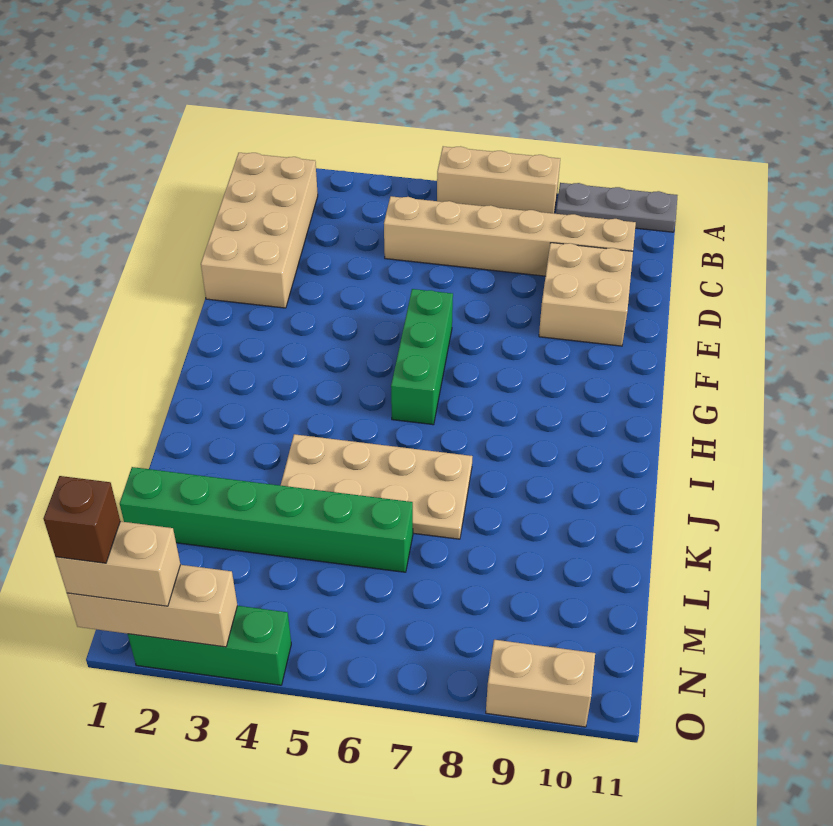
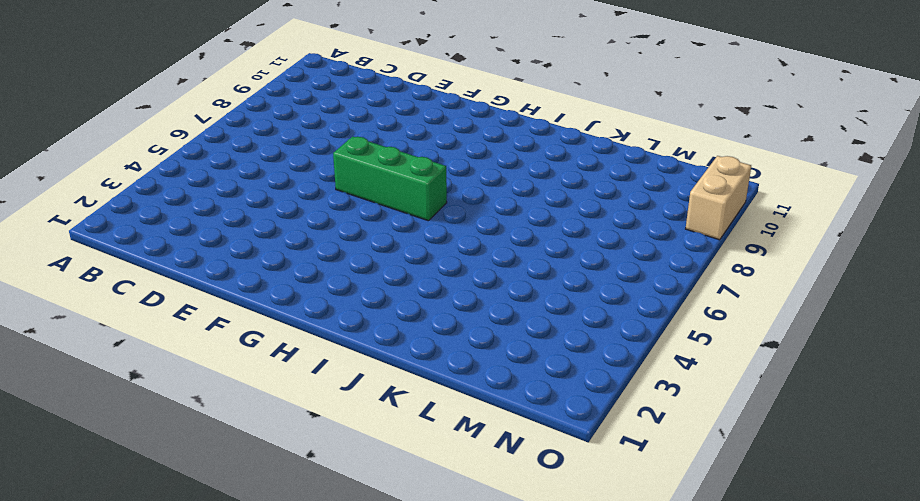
none -> tan brick A6:A8 level 1
none -> grey plate A9:A11 level 1
none -> tan brick B1:E2 level 1

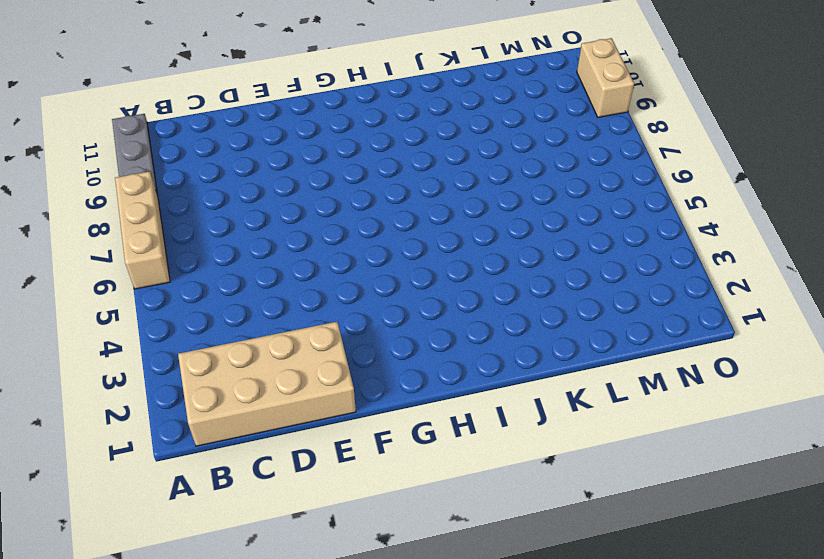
none -> tan brick C5:C10 level 1
none -> tan brick D9:E10 level 1
none -> green brick F6:H6 level 1

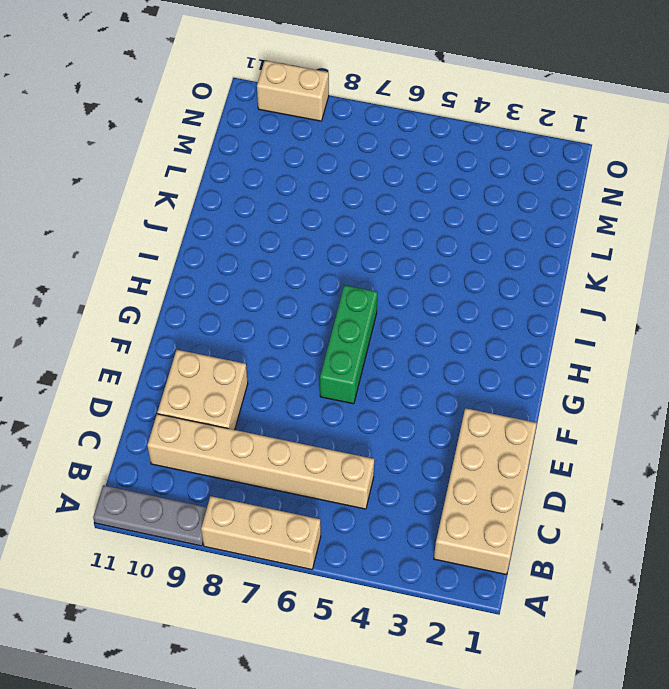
none -> tan plate J4:K7 level 1
none -> green brick L1:L6 level 1
none -> green brick O2:O4 level 1

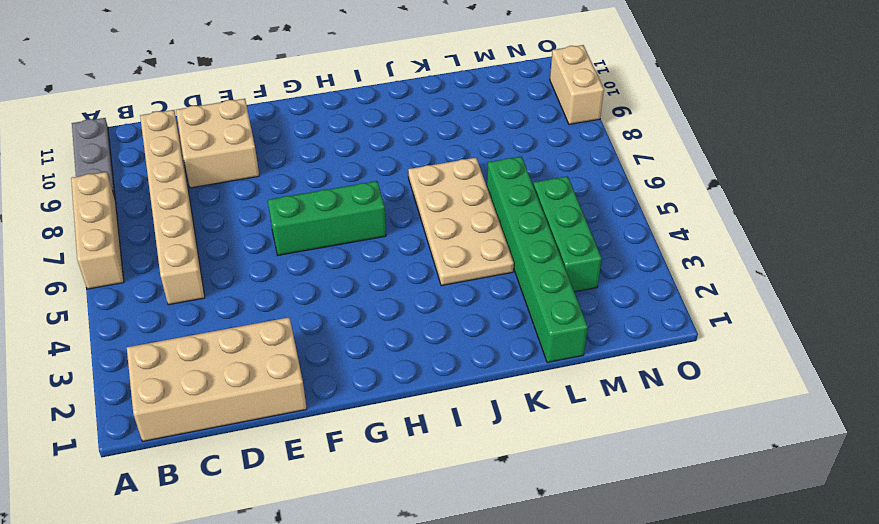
green brick M3:M5 level 1 -> green brick O2:O4 level 1
none -> tan brick O1:O3 level 2
none -> tan brick O1:O2 level 3
none -> brown brick O1 level 4

